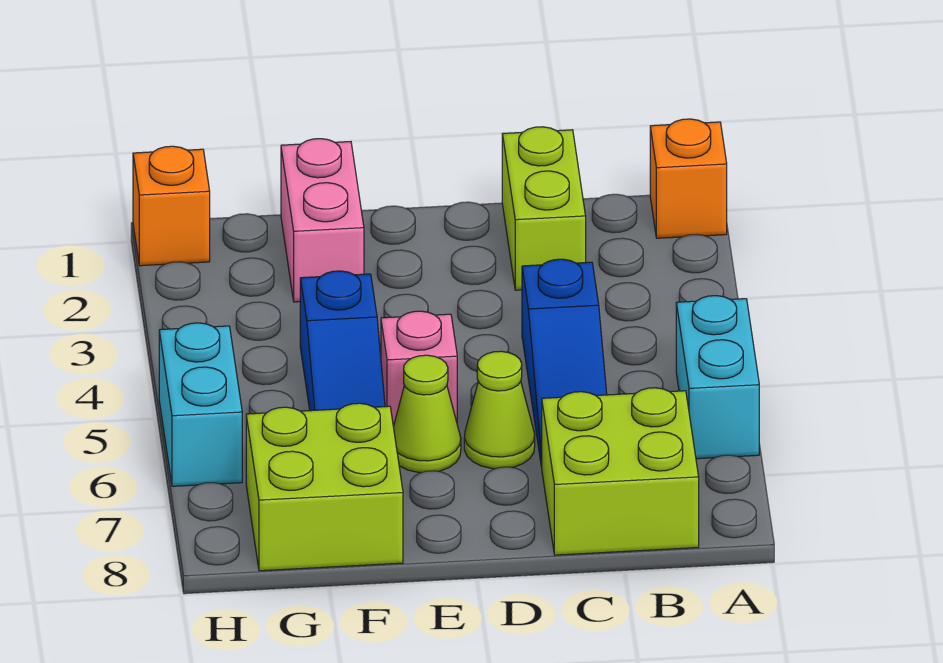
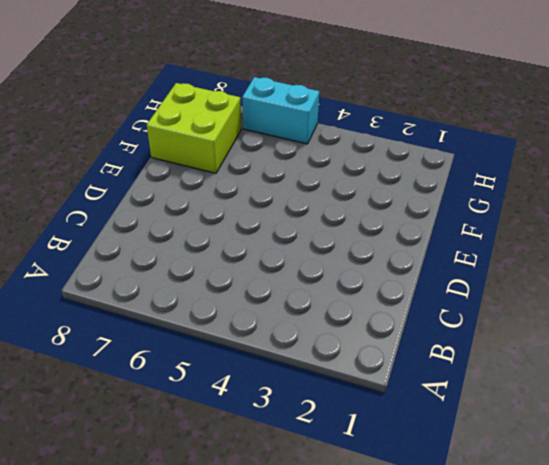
none -> orange brick A1 level 1
none -> cyan brick A5:A6 level 1
none -> lime brick B7:C8 level 1

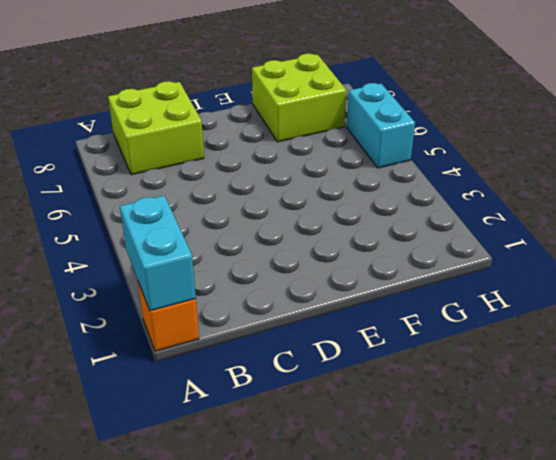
cyan brick A1:A2 level 2 -> cyan brick A5:A6 level 1
none -> lime brick C1:C2 level 1
none -> blue slope C4:C6 level 1 top 4
none -> lime cone D6 level 1

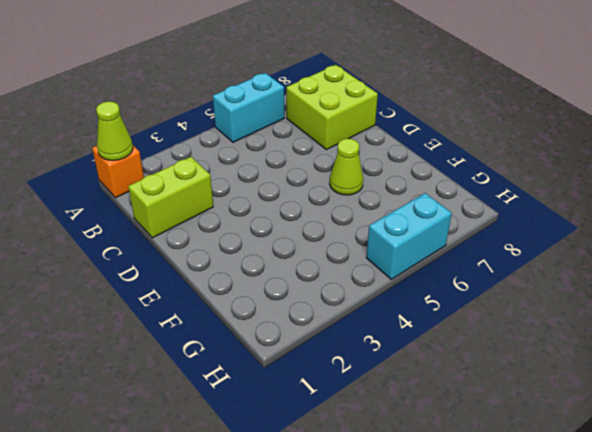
lime cone A1 level 2 -> lime cone D6 level 1
none -> blue slope C4:C6 level 1 top 4
none -> pink brick E5 level 1
none -> pink brick F1:F2 level 1

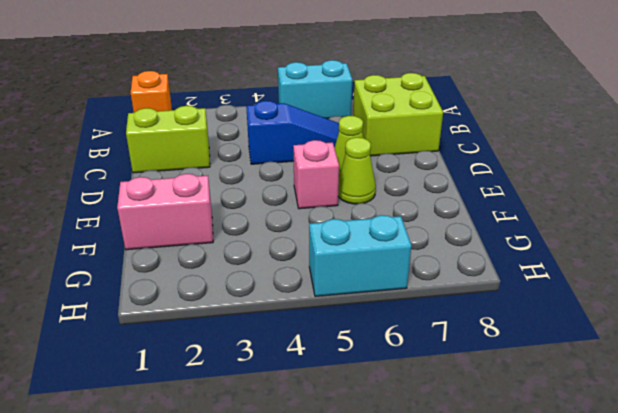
none -> blue slope F4:F6 level 1 top 4
none -> lime brick F7:G8 level 1
none -> orange brick H1 level 1

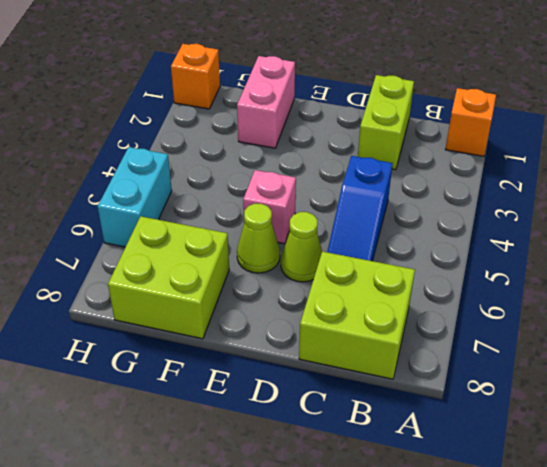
none -> cyan brick A5:A6 level 1
none -> blue slope F4:F6 level 1 top 4

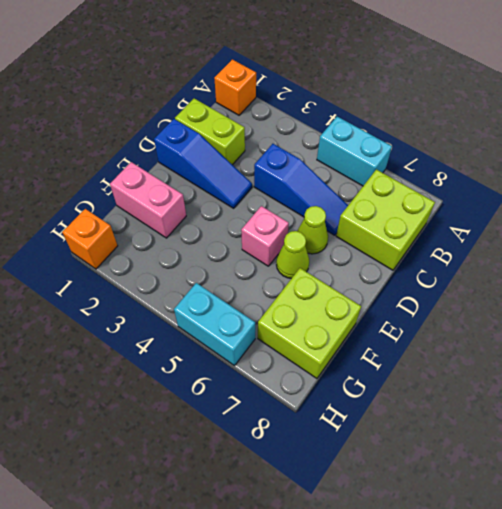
blue slope D1:D3 level 1 top 1 -> blue slope F4:F6 level 1 top 4

